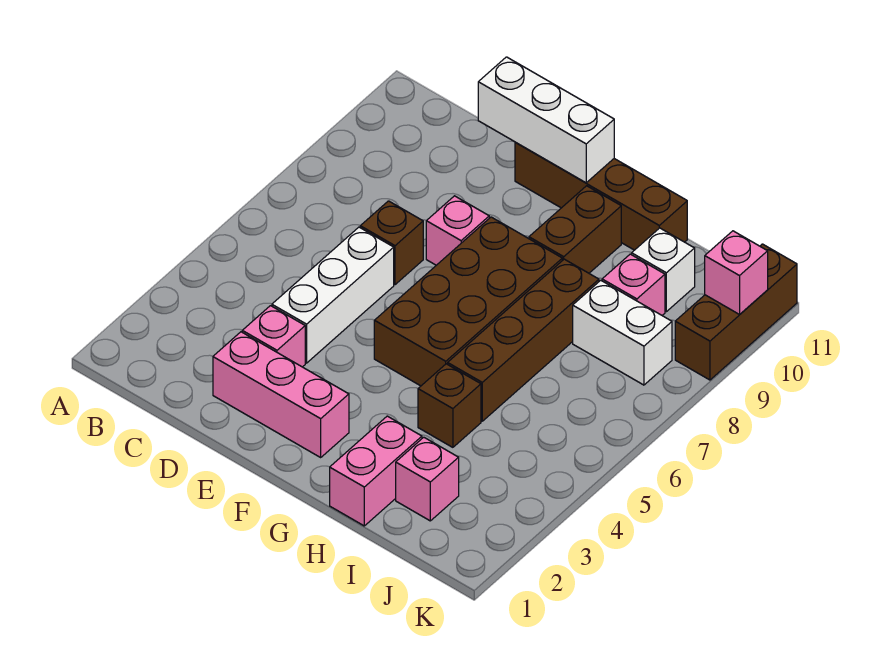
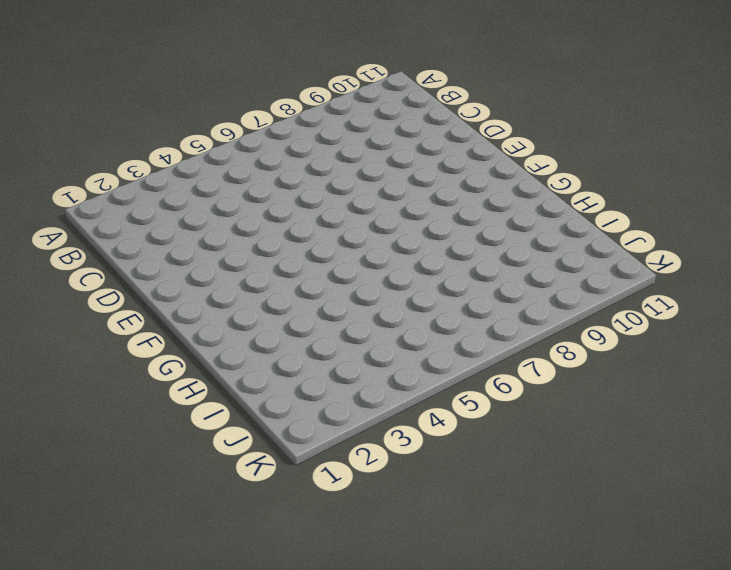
none -> pink brick D2:F2 level 1
none -> pink brick D3 level 1
none -> white brick D4:D6 level 1

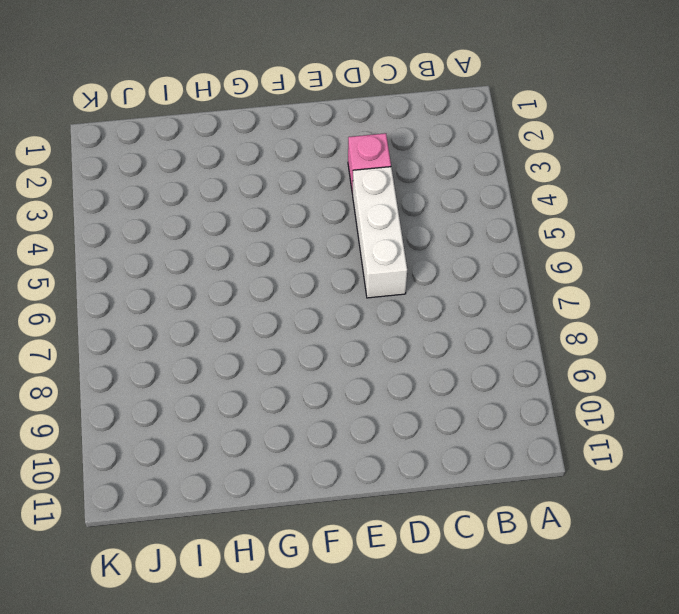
none -> pink brick D2:F2 level 1
none -> brown brick D7 level 1
none -> pink brick E8 level 1

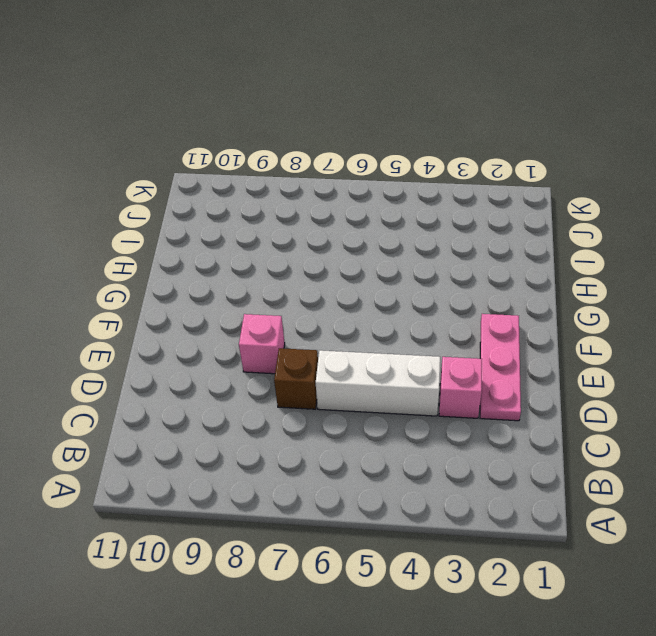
pink plate D2:F2 level 1 -> pink brick D2:F2 level 1
none -> brown brick E11:H11 level 1
none -> brown brick F5:G8 level 1
none -> brown brick G9:G10 level 1

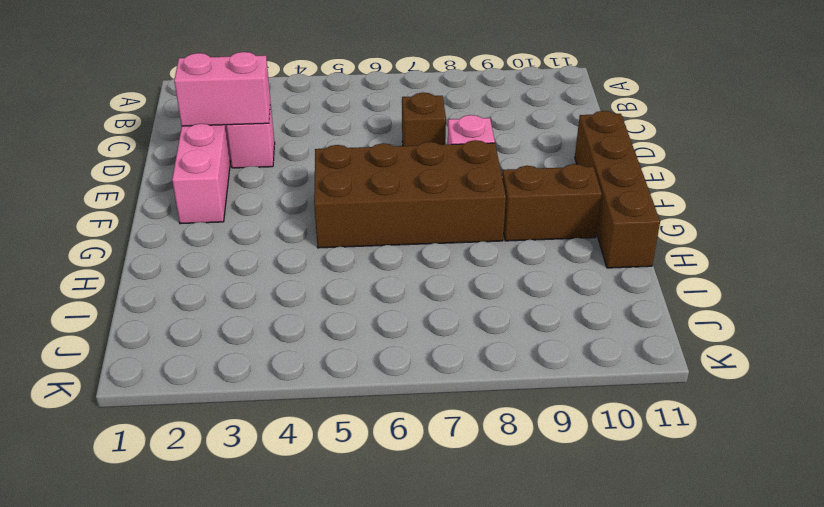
pink brick D2:D3 level 2 -> pink brick H1:H2 level 1
none -> white brick D4:D6 level 1
none -> brown brick H4 level 1
none -> brown brick H5:H8 level 1

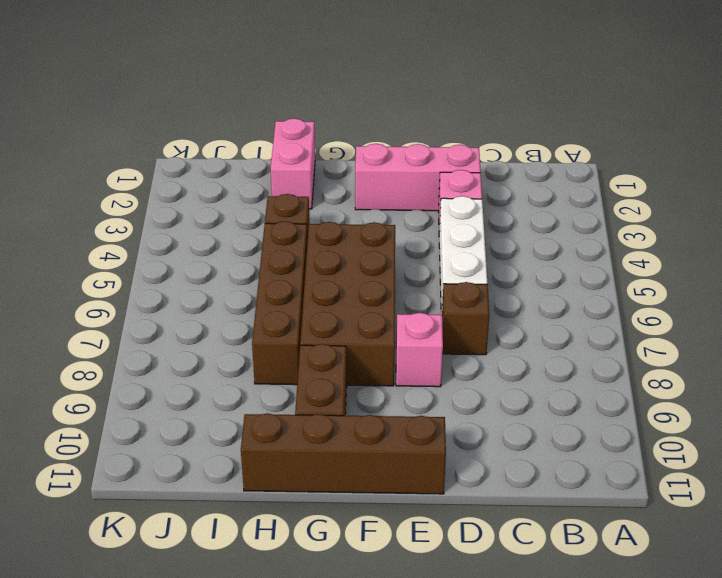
none -> pink brick I2 level 1
none -> white brick I8:J8 level 1
none -> pink brick I9 level 1

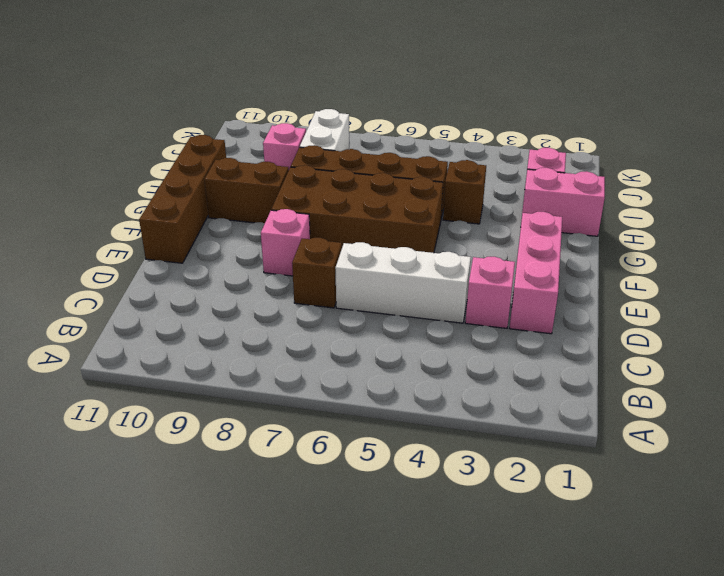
none -> white brick I10 level 1
none -> brown brick K9:K11 level 1
none -> white brick D11:F11 level 2

